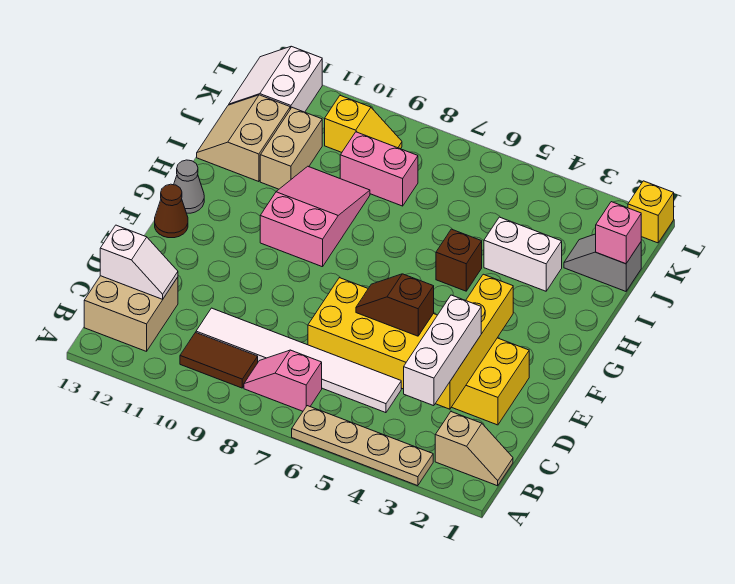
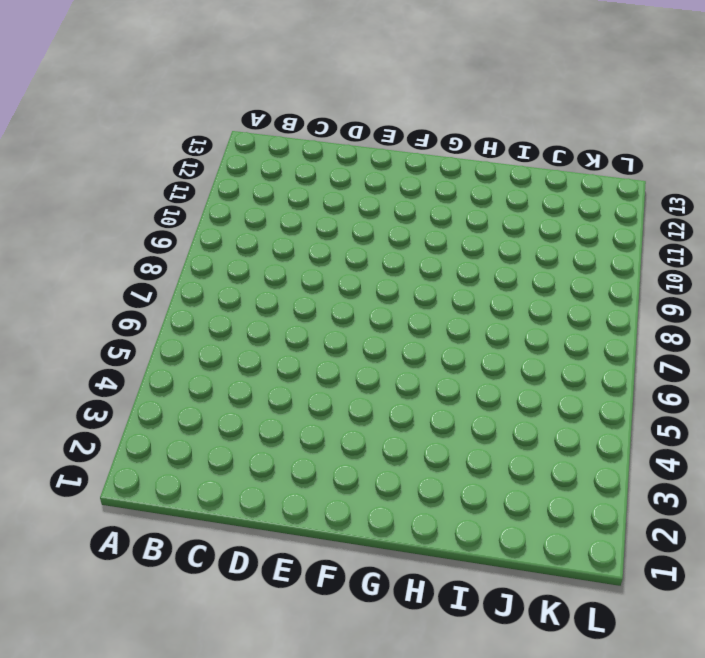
none -> tan plate A3:A6 level 1
none -> tan slope B1:B2 level 1 top 2
none -> pink slope B7:B8 level 1 top 7

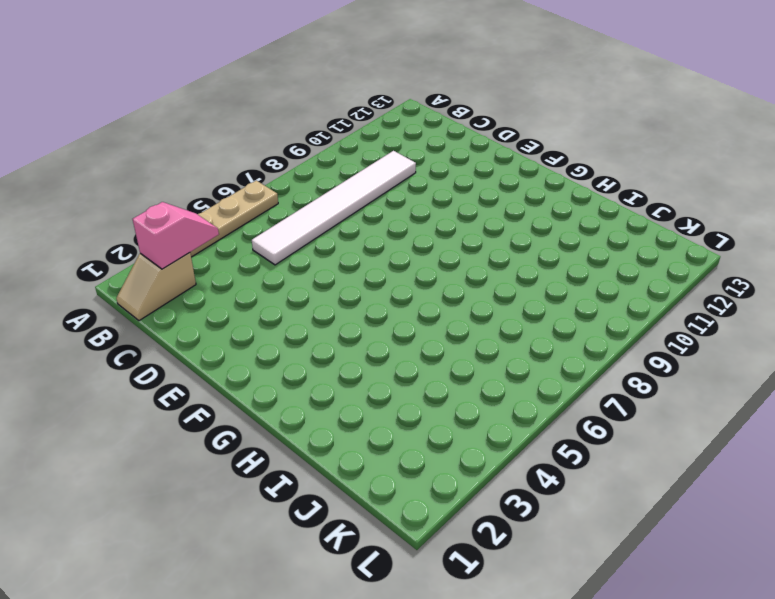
pink slope B2:B3 level 2 top 2 -> pink slope B7:B8 level 1 top 7
none -> brown tile B9:B10 level 1
none -> tan brick B12:C13 level 1
none -> yellow brick D2:E7 level 1

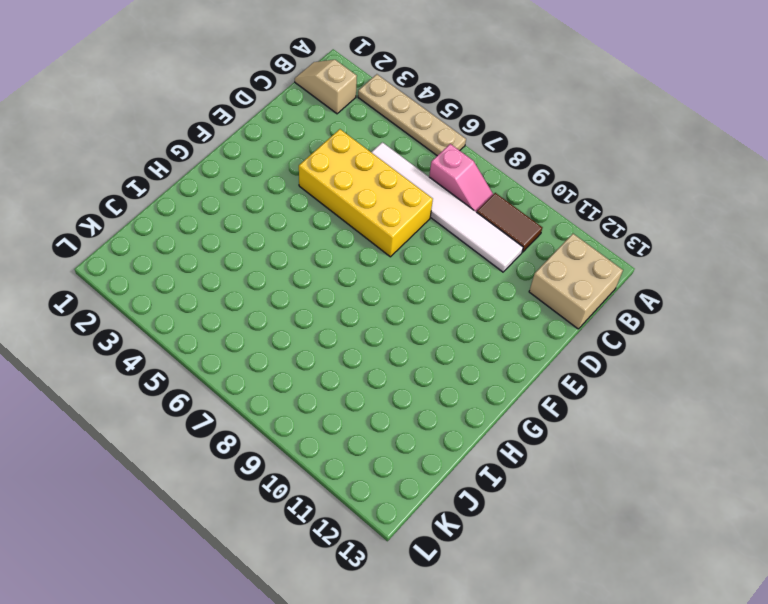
yellow brick D4:E7 level 1 -> yellow brick D2:E7 level 1
none -> brown cone F13 level 1
none -> pink slope G9:I10 level 1 top G
none -> grey cone G13 level 1

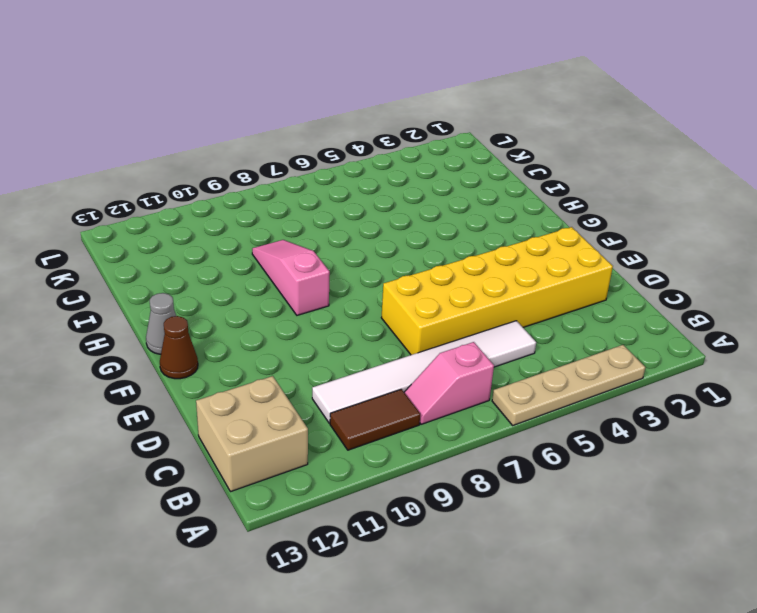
pink slope G9:I9 level 1 top G -> pink slope G9:I10 level 1 top G
none -> tan slope B1:B2 level 1 top 2
none -> brown brick H5 level 1
none -> white brick I3:I4 level 1

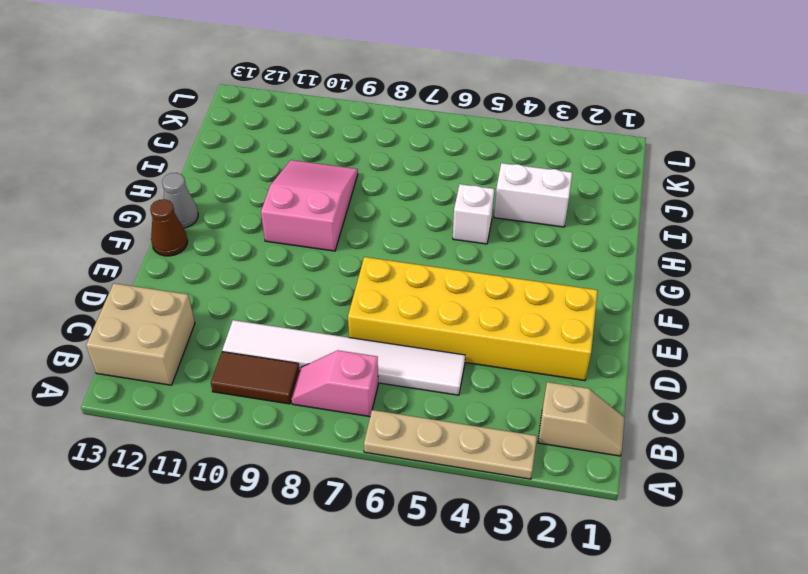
white brick H5 level 1 -> brown brick H5 level 1
none -> tan brick I11:J11 level 1
none -> tan slope I12:J13 level 1 top 12
none -> grey slope J1:J2 level 1 top 1

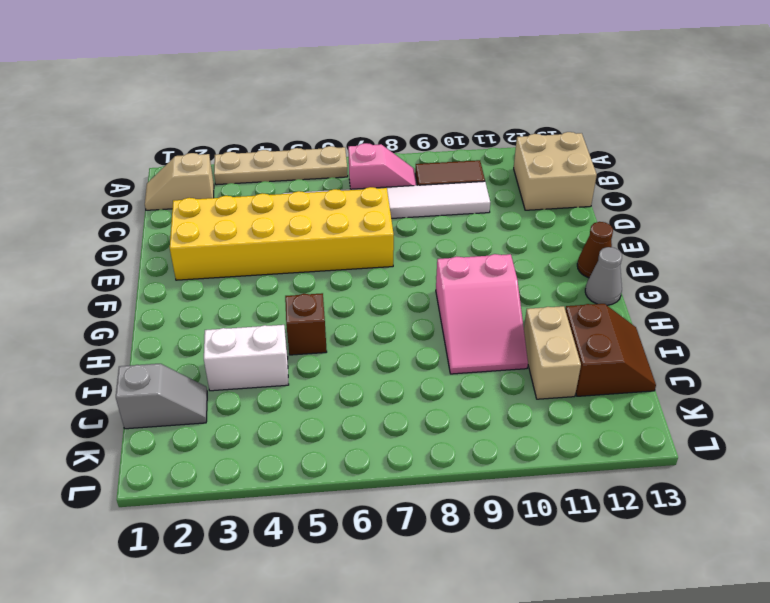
brown slope I12:J13 level 1 top 12 -> tan slope I12:J13 level 1 top 12
none -> pink brick J8:J9 level 1
none -> yellow slope K9:K10 level 1 top 10
none -> white slope K12:L13 level 1 top 12

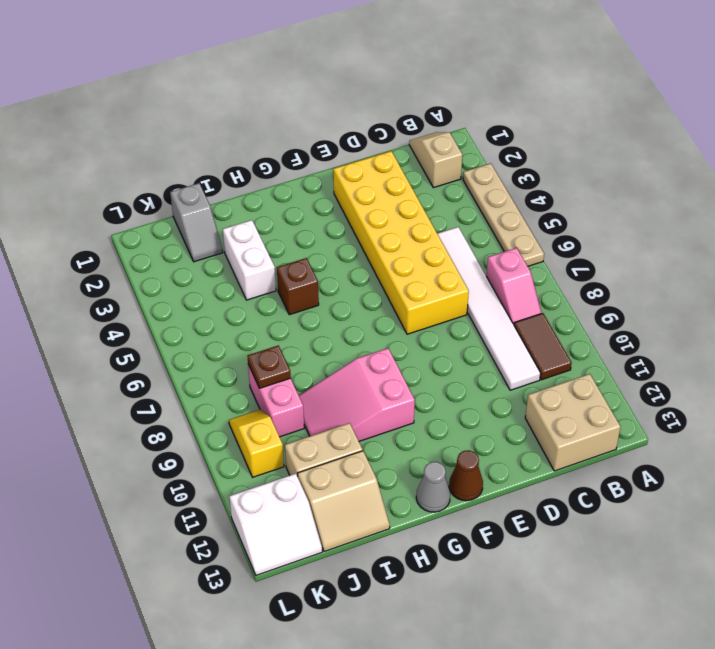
brown plate J8 level 2 -> none
none -> yellow brick L1 level 1
none -> yellow brick C3:F3 level 2
none -> white slope C12:C13 level 2 top 13

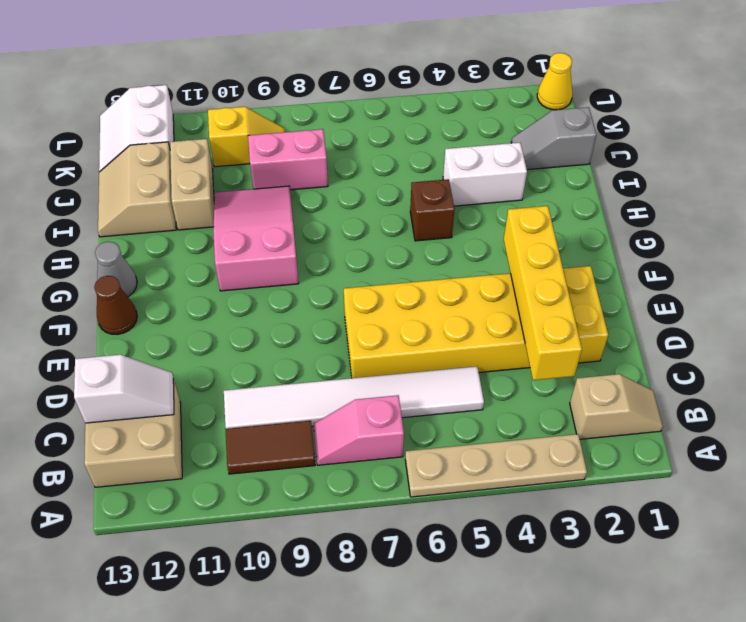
yellow cone L1 level 1 -> yellow brick L1 level 1
none -> brown slope E5:E6 level 2 top 5
none -> pink brick J1 level 2
none -> white brick B3:D3 level 3

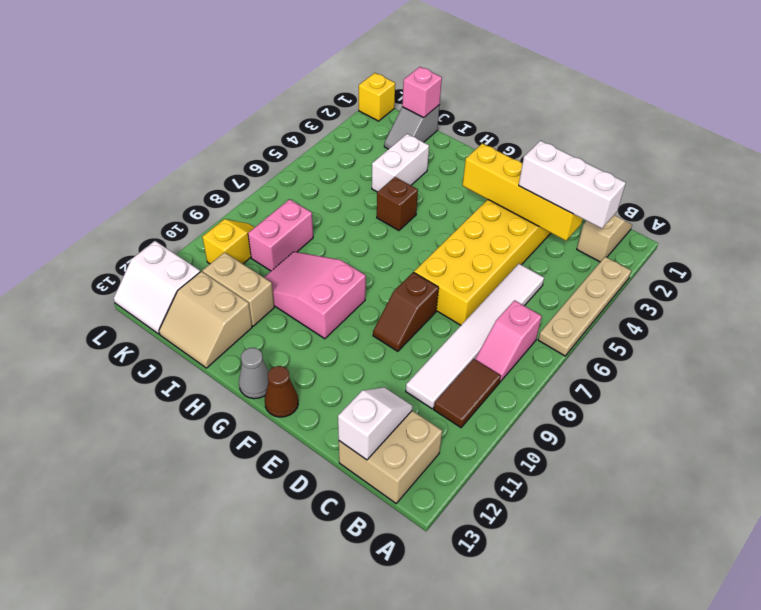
brown slope E8:E9 level 1 top 8 -> brown slope E5:E6 level 2 top 5

